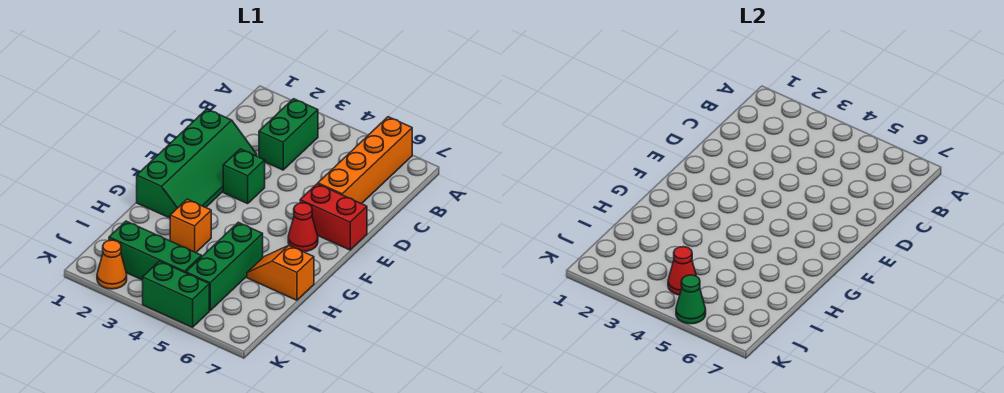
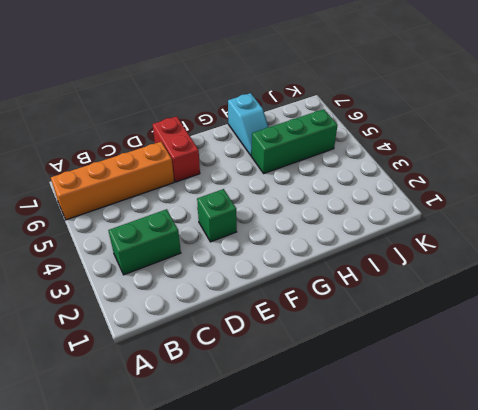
cyan slope H6:H7 level 1 top 7 -> orange slope H6:H7 level 1 top 7
none -> green slope D1:G2 level 1 top 1
none -> red cone F6 level 1
none -> orange brick H3 level 1

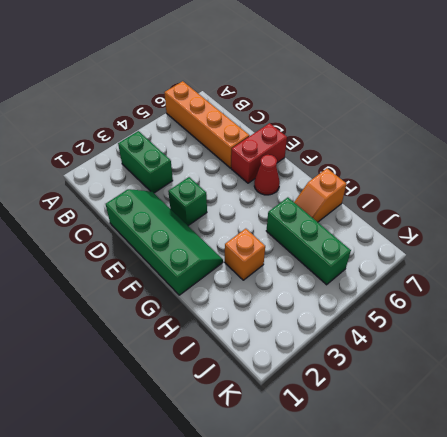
none -> green brick J2:J4 level 1
none -> orange cone K2 level 1
none -> green brick K4:K5 level 1

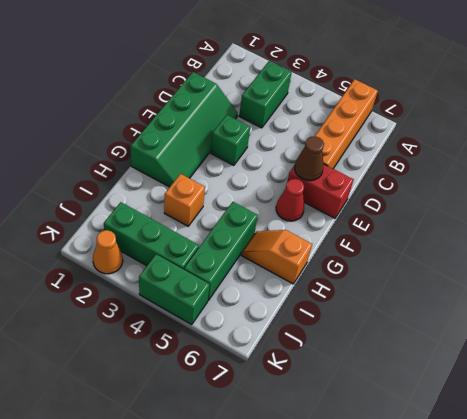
brown cone E6 level 2 -> none
none -> red cone J4 level 2
none -> green cone K5 level 2

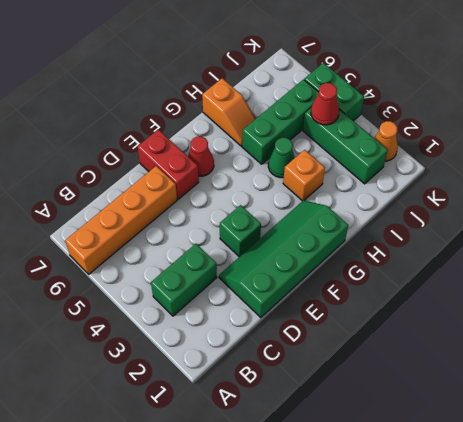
green cone H4 level 1 -> green cone K5 level 2

